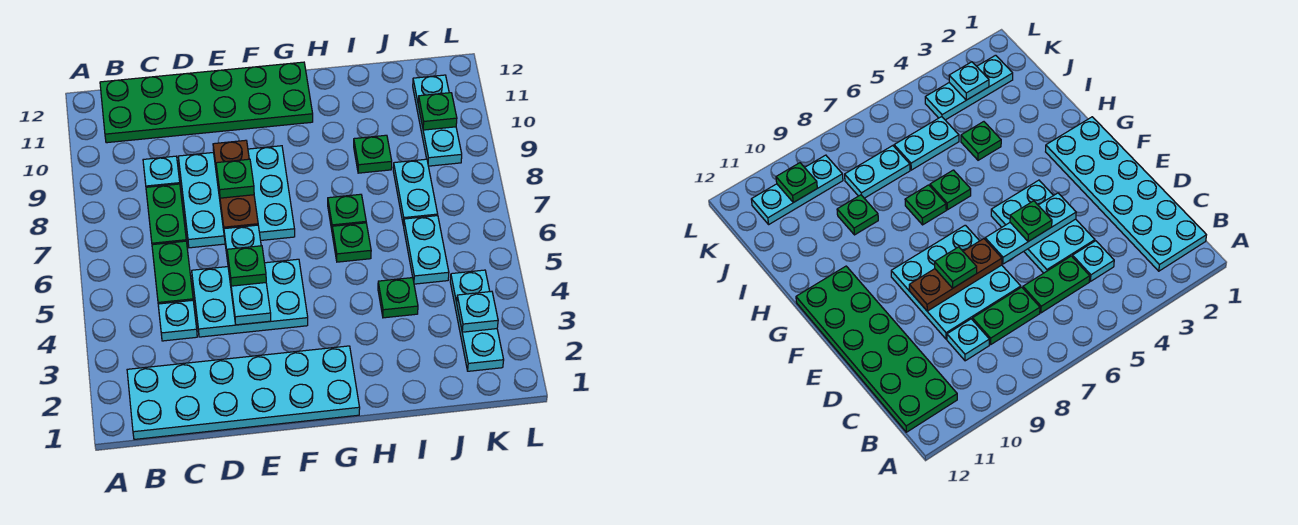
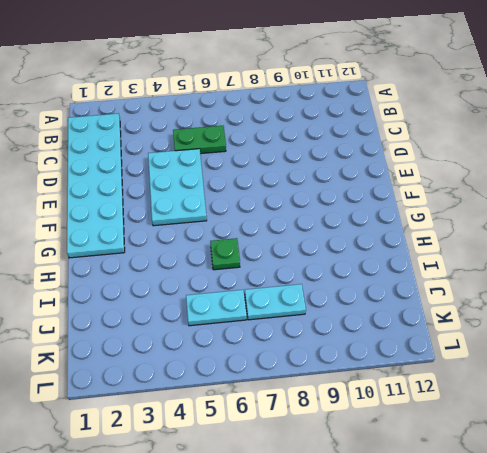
none -> green plate B11:G12 level 1
none -> cyan plate C4 level 1
none -> green plate C7:C8 level 1

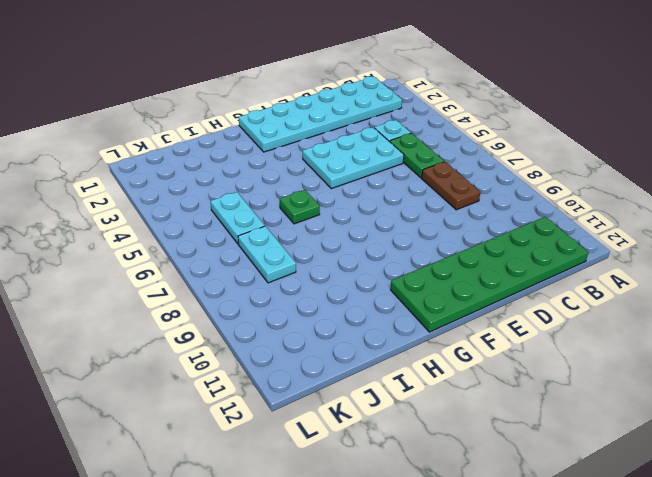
brown plate C7:C8 level 1 -> green plate C7:C8 level 1
none -> cyan plate C9 level 1
none -> cyan plate D7:F9 level 1
none -> green plate H7 level 1

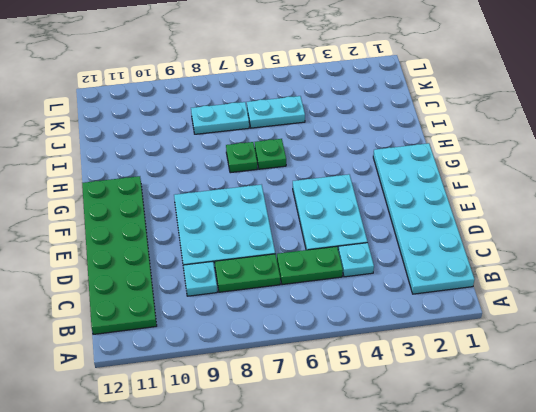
none -> green plate I4 level 1
none -> green plate I9 level 1
none -> cyan plate K2:K4 level 1

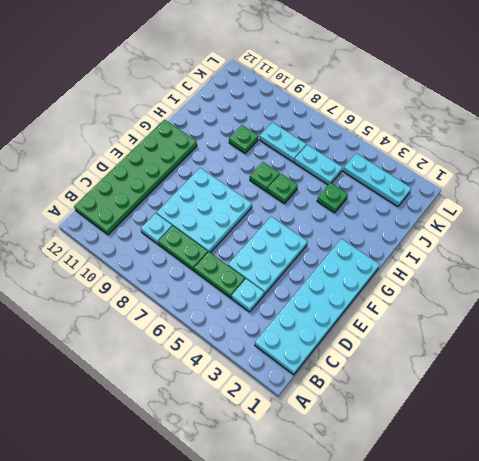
none -> cyan plate K9:K11 level 1
none -> cyan plate E4:E6 level 2
none -> brown plate E7:E9 level 2

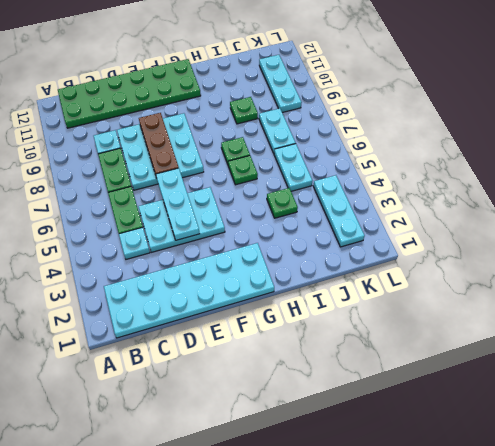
none -> cyan plate K3 level 2
none -> green plate K10 level 2
none -> green plate E5 level 3

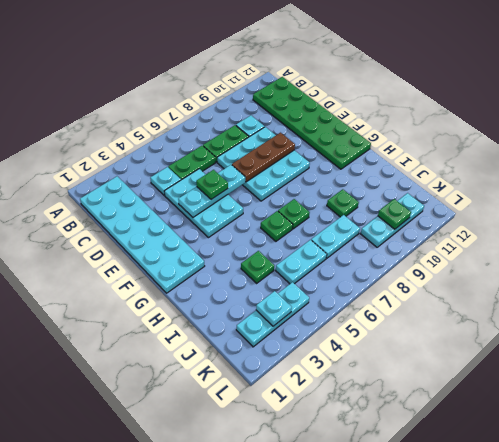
none -> green plate E8 level 3

